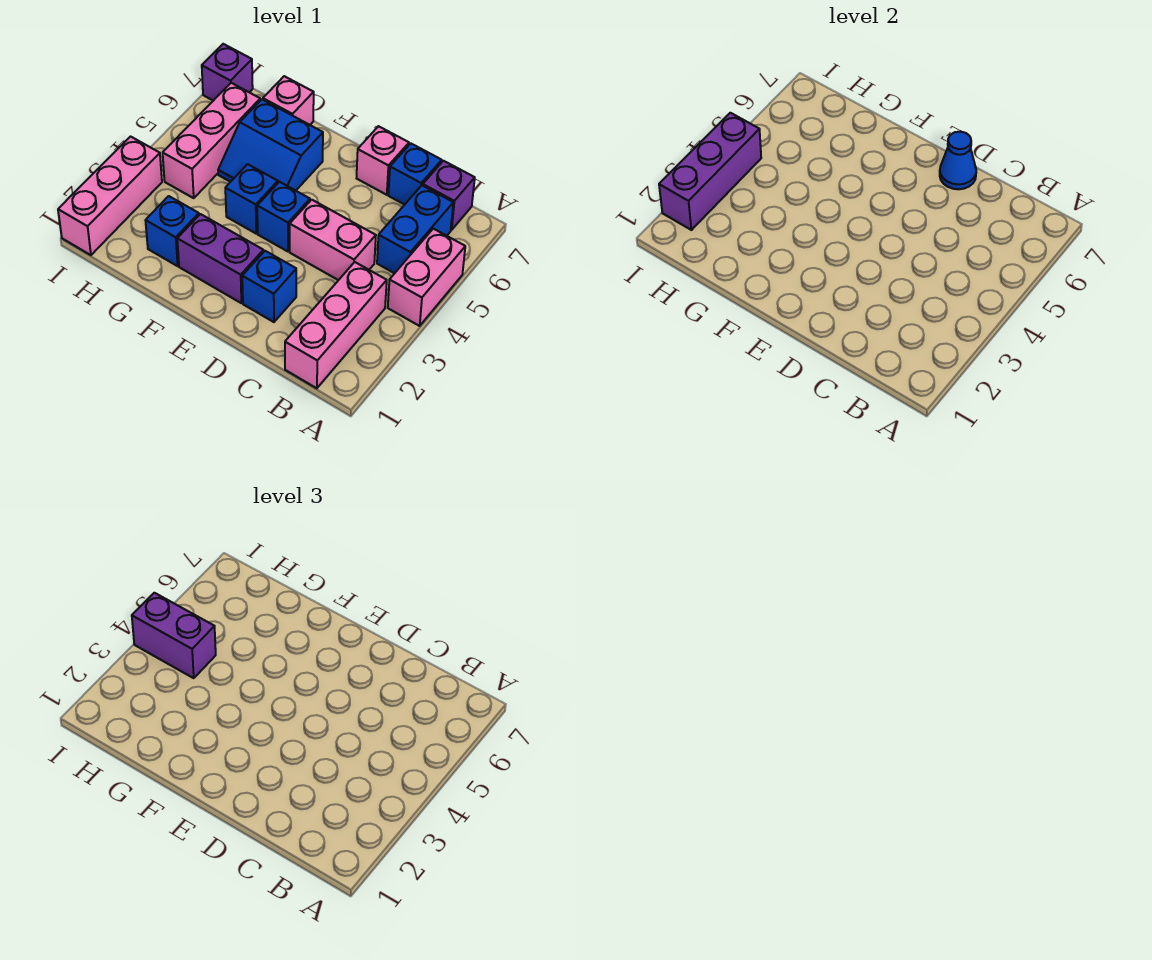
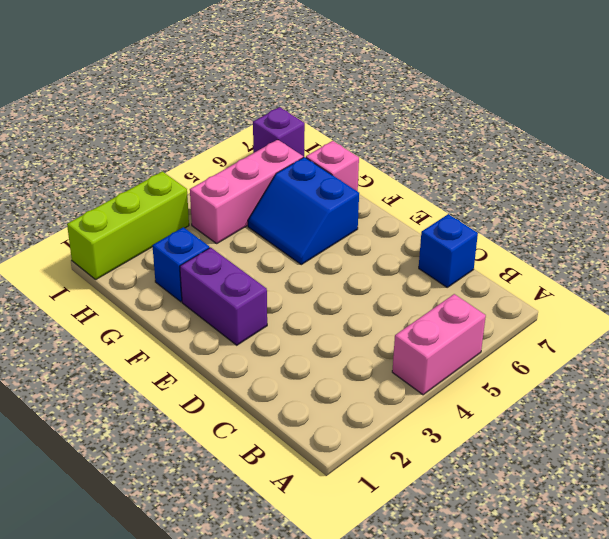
lime brick I1:I3 level 1 -> pink brick I1:I3 level 1
none -> pink brick B1:B3 level 1
none -> blue brick B5:B6 level 1
none -> purple brick B7 level 1

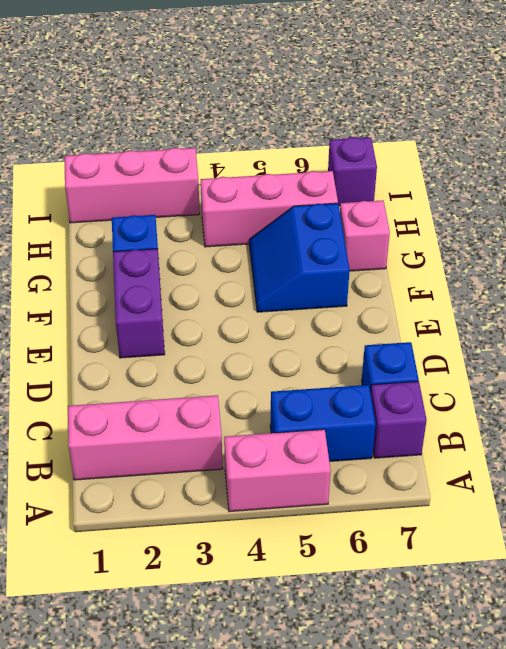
none -> pink brick C4:D4 level 1
none -> blue brick D2 level 1
none -> pink brick D7 level 1

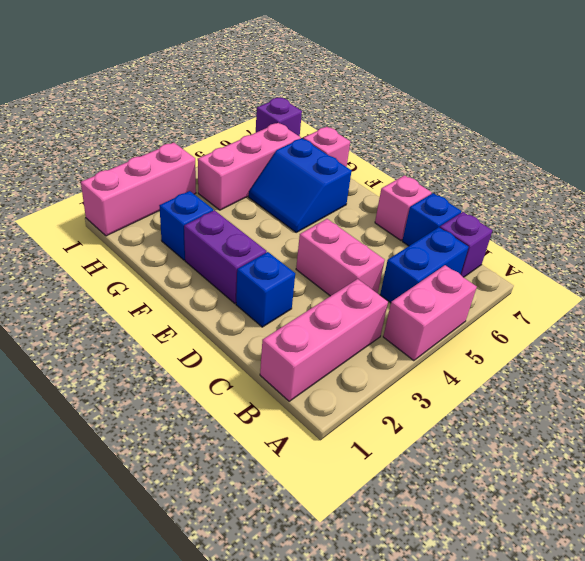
none -> blue brick E4 level 1
none -> blue brick F4 level 1
none -> blue cone D7 level 2

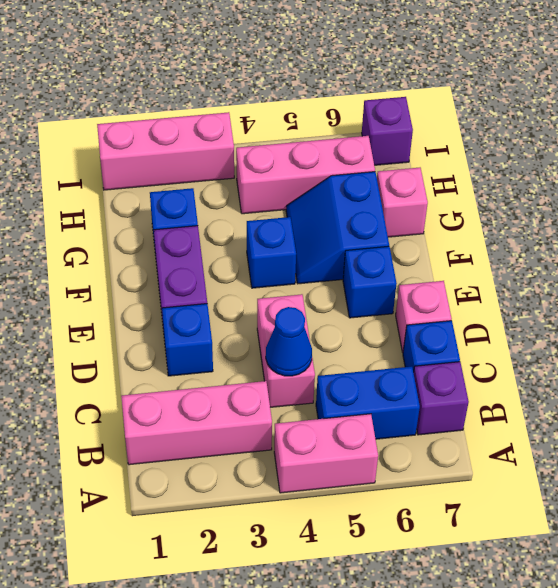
blue cone C4 level 2 -> blue cone D7 level 2
blue brick E6 level 1 -> blue brick E4 level 1
none -> purple brick I2:I4 level 2
none -> purple brick H4:I4 level 3

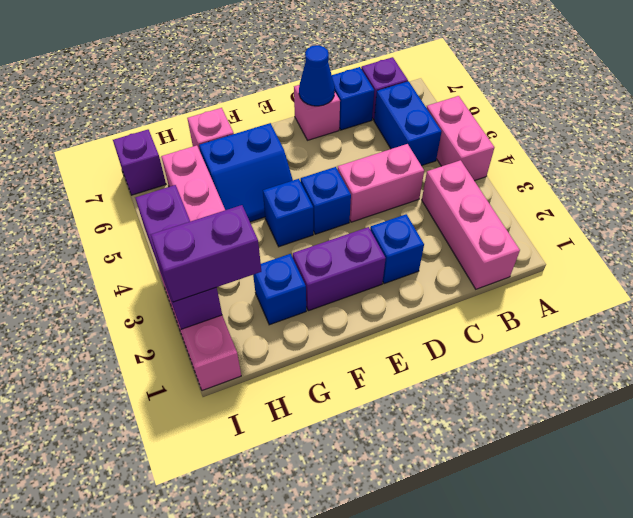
purple brick H2:I2 level 3 -> purple brick H4:I4 level 3

